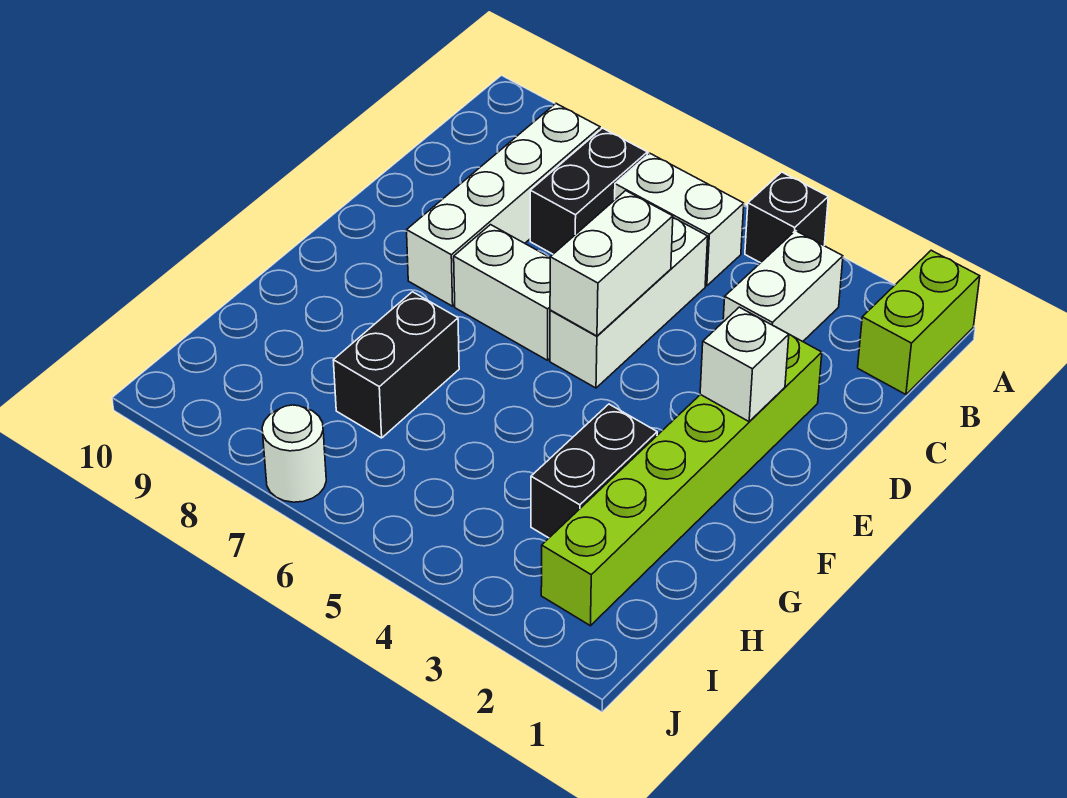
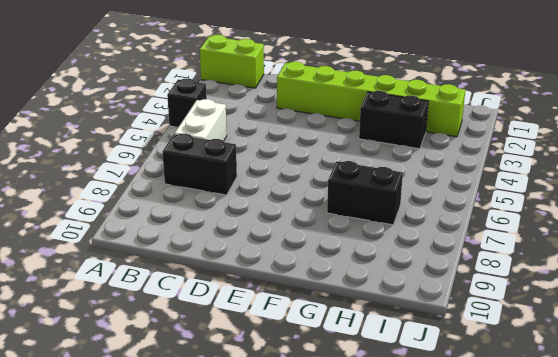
none -> white brick B3:C3 level 1
none -> white brick B8:E8 level 1
none -> white brick C5:E5 level 1

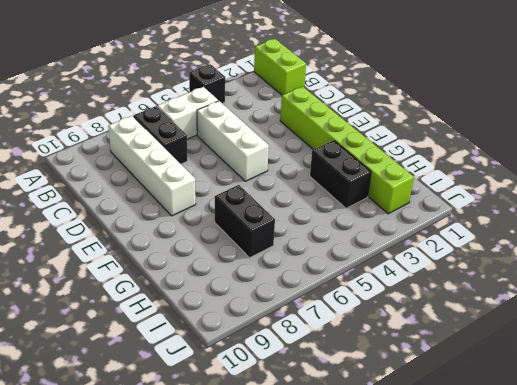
none -> white brick B3:C3 level 1
none -> white brick E6:E7 level 1
none -> white round brick J7 level 1

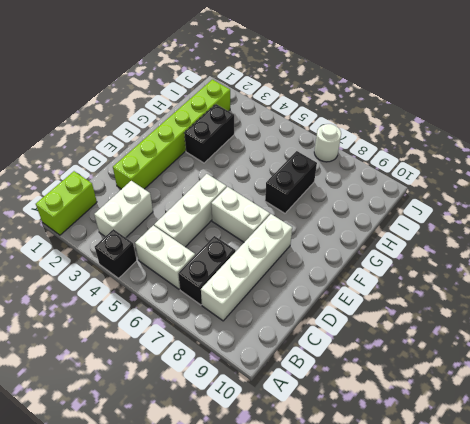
none -> white brick D5:E5 level 2
none -> white brick E2 level 2

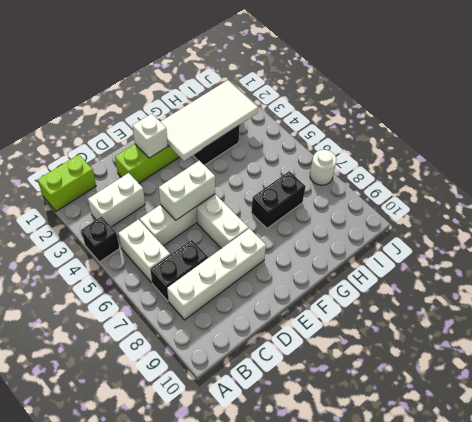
white tile F2:I3 level 2 -> none

